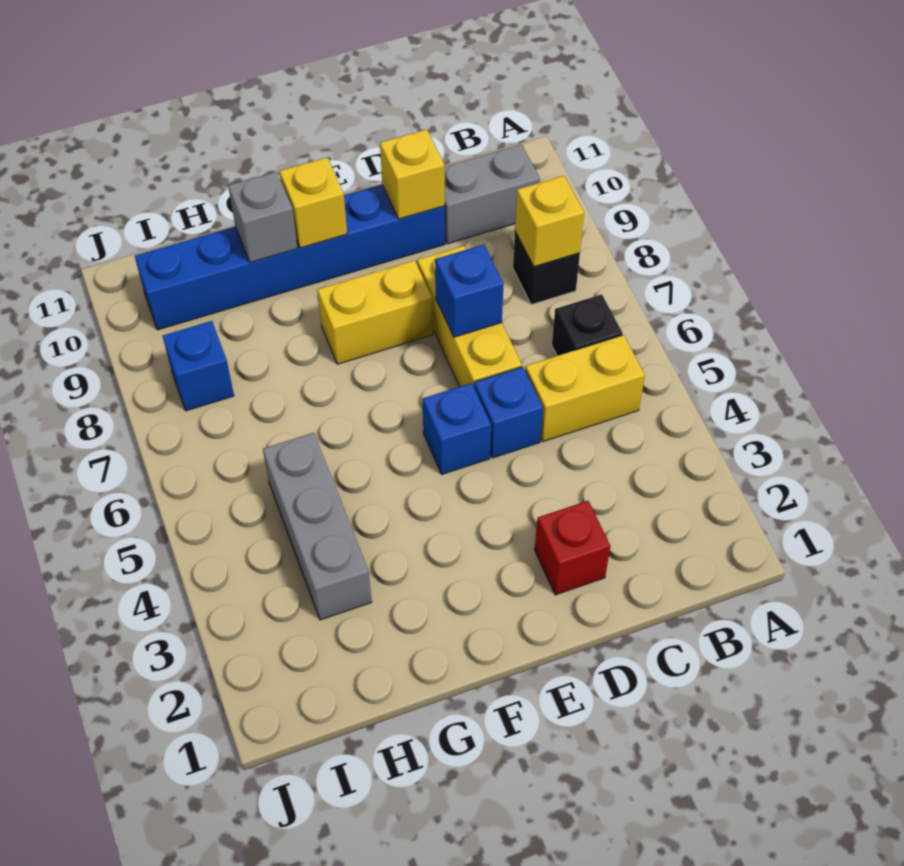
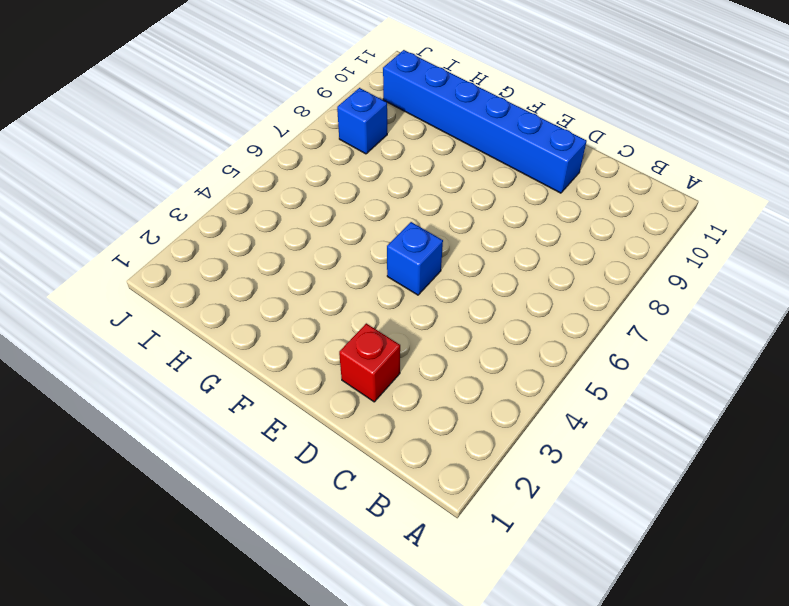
none -> yellow brick B5:C5 level 1
none -> black brick B6 level 1
none -> black brick B8 level 1

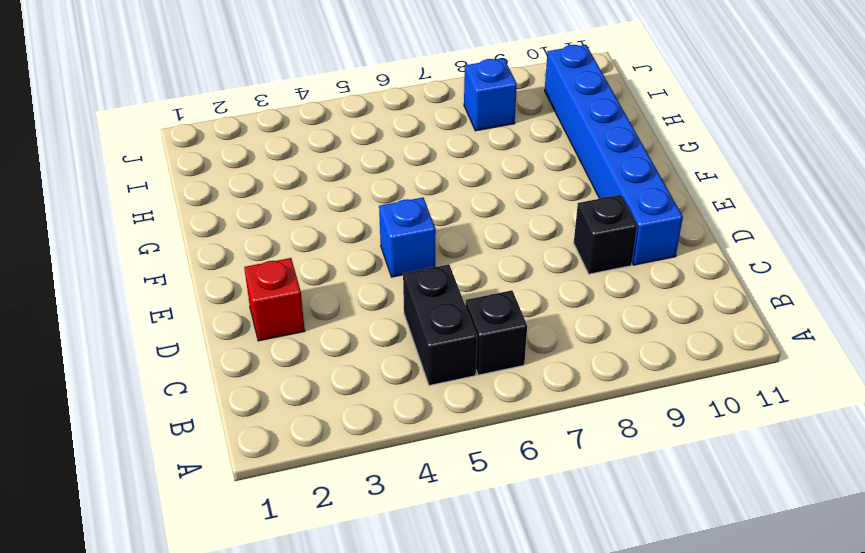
black brick B5:C5 level 1 -> yellow brick B5:C5 level 1
black brick D9 level 1 -> black brick B8 level 1
none -> grey brick B10:C10 level 1
none -> blue brick D5 level 1
none -> yellow brick D6:D8 level 1

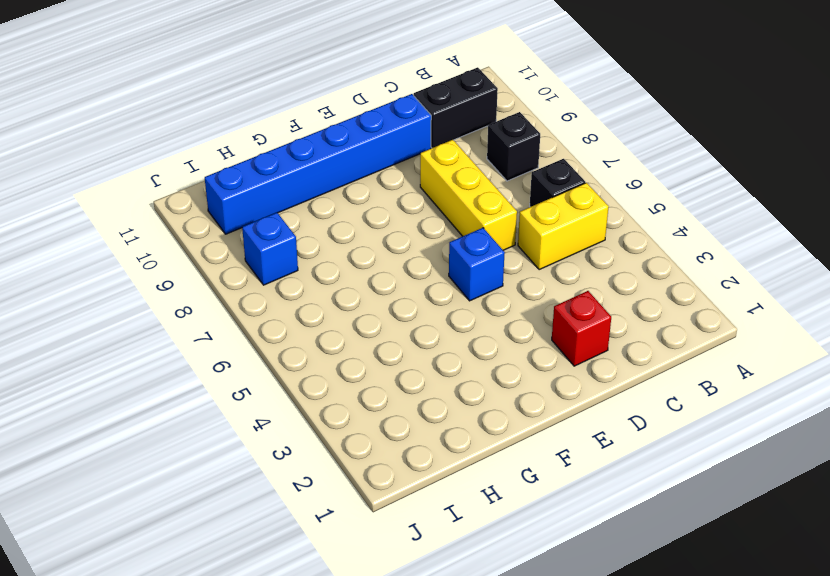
black brick B10:C10 level 1 -> grey brick B10:C10 level 1
none -> blue brick D5 level 1
none -> yellow brick E8:F8 level 1
none -> grey brick H3:H5 level 1

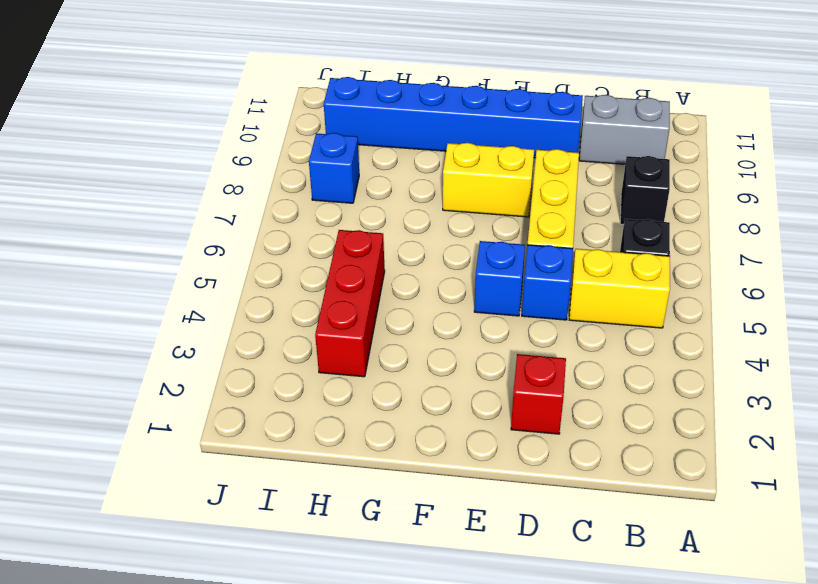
red brick H3:H5 level 1 -> grey brick H3:H5 level 1
none -> yellow brick B8 level 2
none -> blue brick D7 level 2
none -> yellow brick D10 level 2

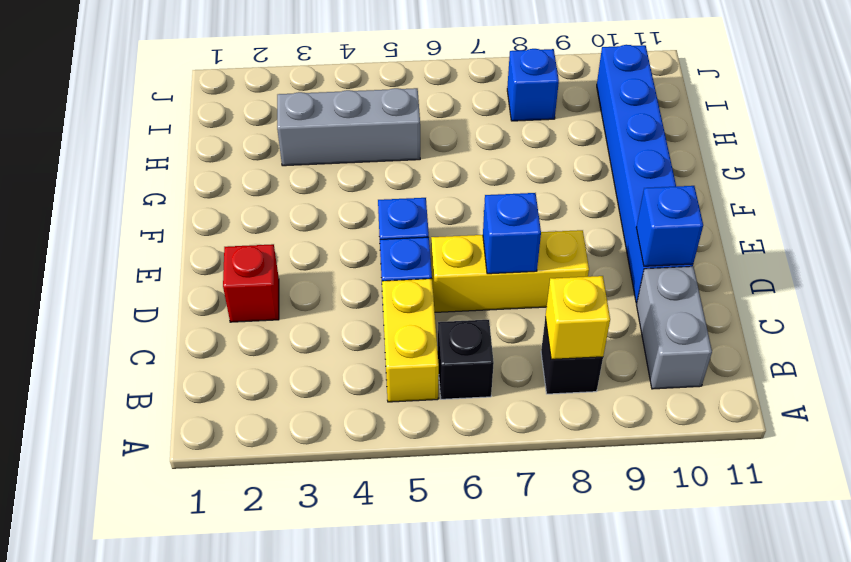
blue brick D10 level 2 -> yellow brick D10 level 2
none -> yellow brick E8:F8 level 1
none -> yellow brick F10 level 2
none -> grey brick G10 level 2

